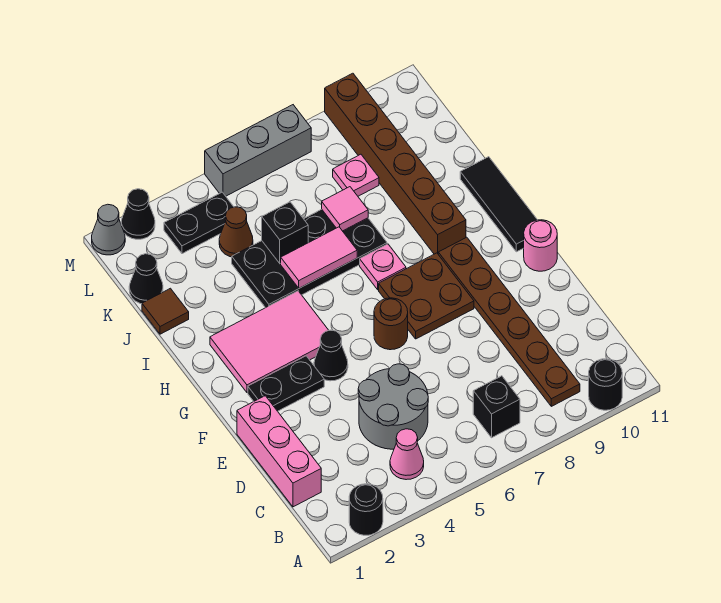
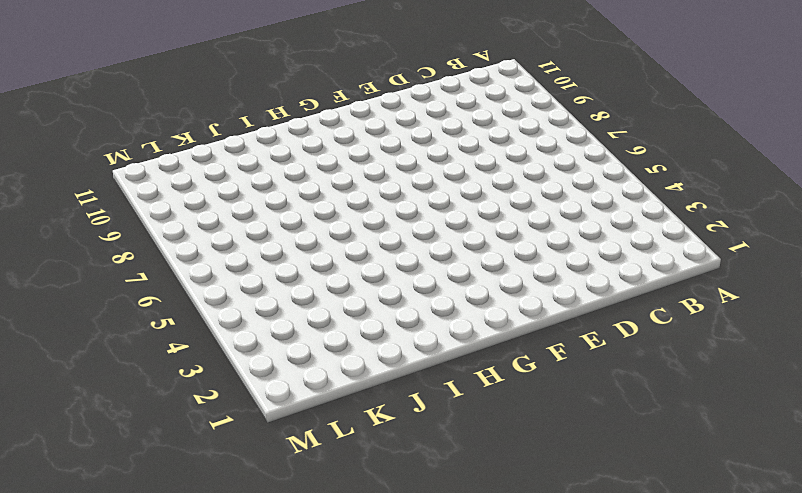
none -> black round brick A2 level 1
none -> black round brick A10 level 1
none -> pink cone B4 level 1

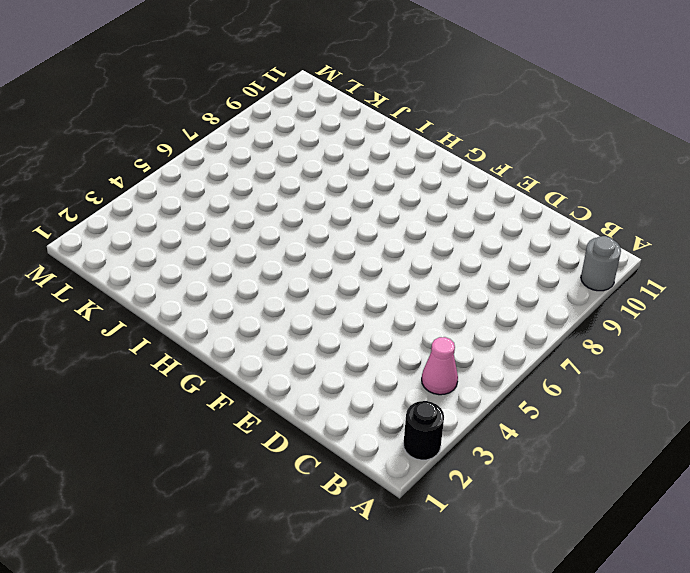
grey round brick A10 level 1 -> black round brick A10 level 1
none -> black brick B7 level 1
none -> brown plate B9:G9 level 1
none -> pink brick C1:E1 level 1

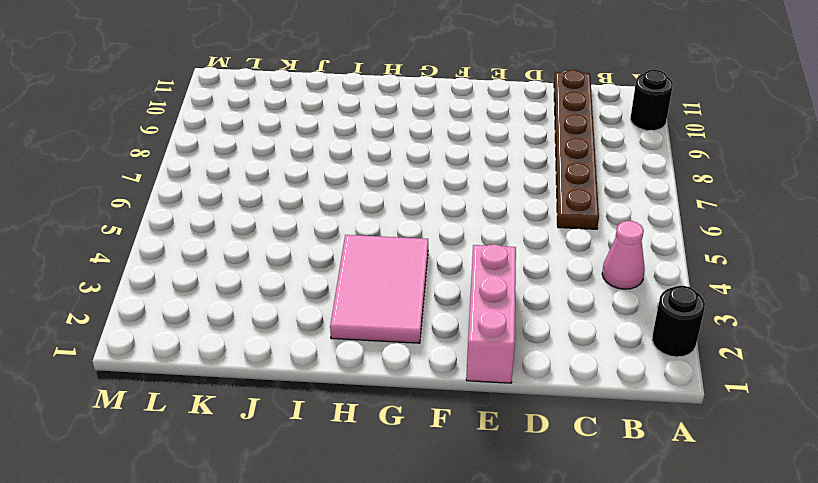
brown plate C6:C11 level 1 -> brown plate B9:G9 level 1
pink brick E1:E3 level 1 -> pink brick C1:E1 level 1
none -> black brick B7 level 1
none -> grey round brick C4:D5 level 1
none -> black plate F2:F3 level 1

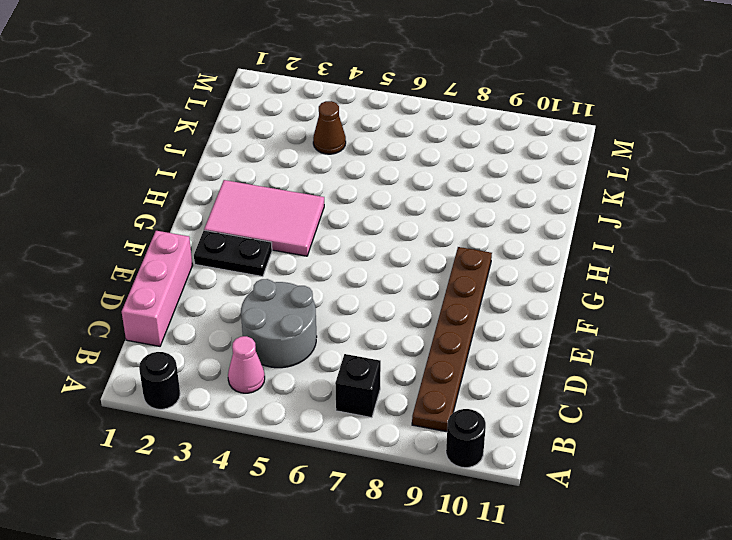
none -> black cone F4 level 1
none -> brown round brick F6 level 1
none -> brown plate F7:G8 level 1

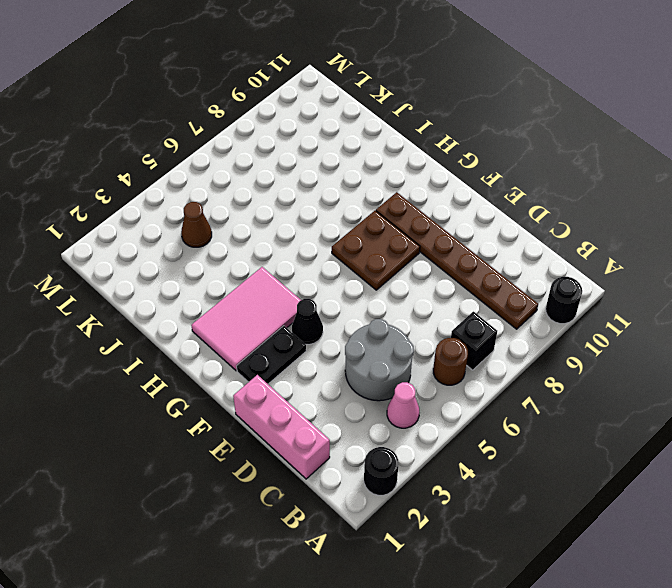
brown round brick B6 level 1 -> brown round brick F6 level 1
none -> pink round brick F11 level 1
none -> black tile G11:I11 level 1
none -> pink plate H7 level 1

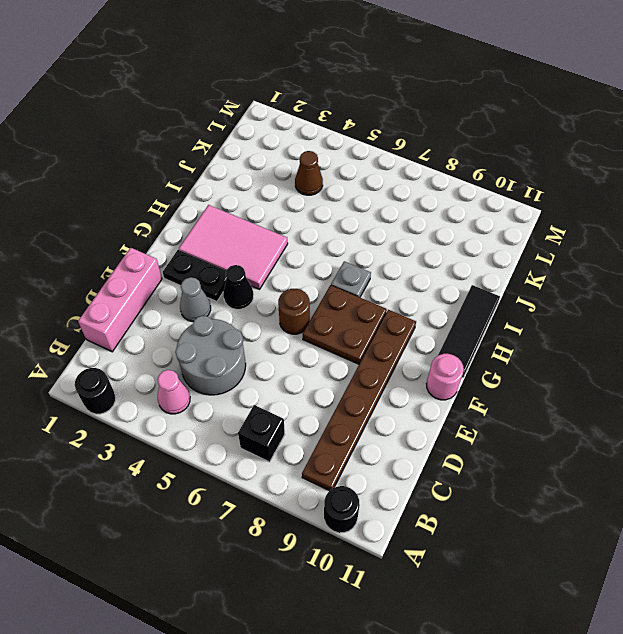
grey cone E3 level 1 -> grey cone M1 level 1
grey plate H7 level 1 -> pink plate H7 level 1
none -> brown brick H9:M9 level 1
none -> black plate I4:J7 level 1
none -> brown tile J1 level 1

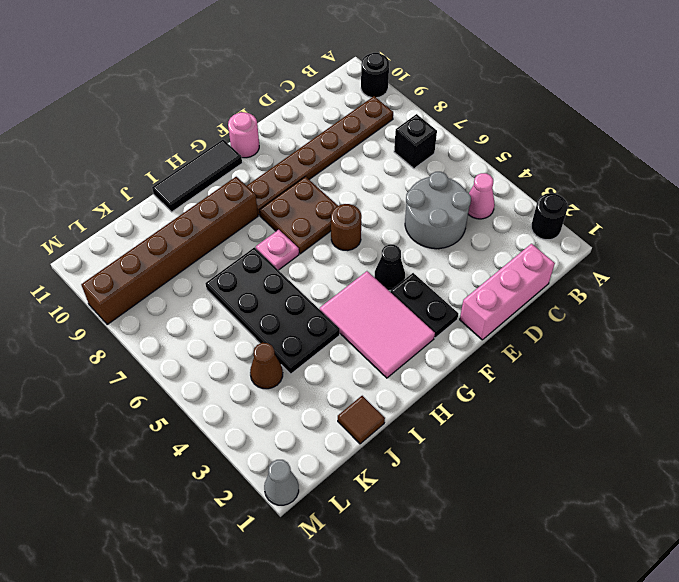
none -> black cone K1 level 1
none -> pink plate K8 level 1
none -> black plate L3:L4 level 1

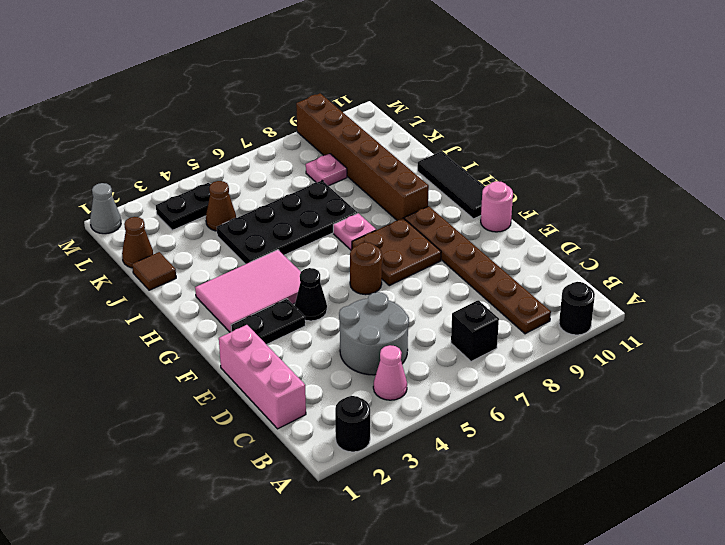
brown cone K1 level 1 -> black cone K1 level 1
none -> black cone M2 level 1
none -> grey brick M5:M7 level 1
none -> pink tile I5:I6 level 2

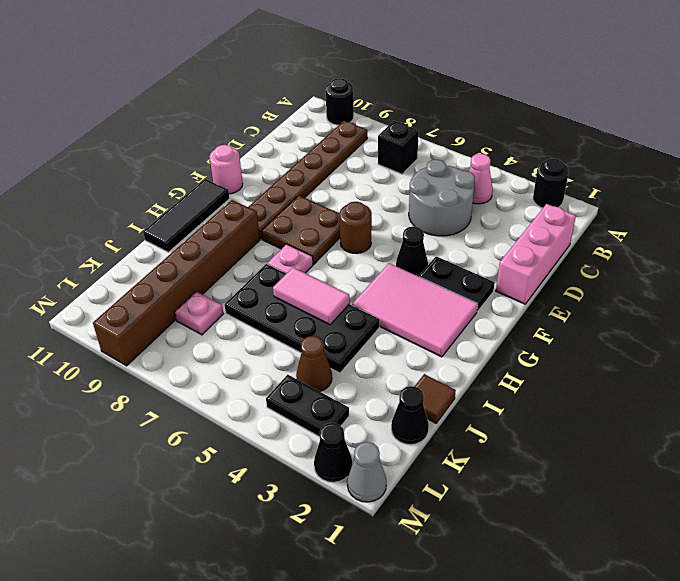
none -> grey brick M5:M7 level 1
none -> black brick J5 level 2
none -> pink tile J7 level 2

